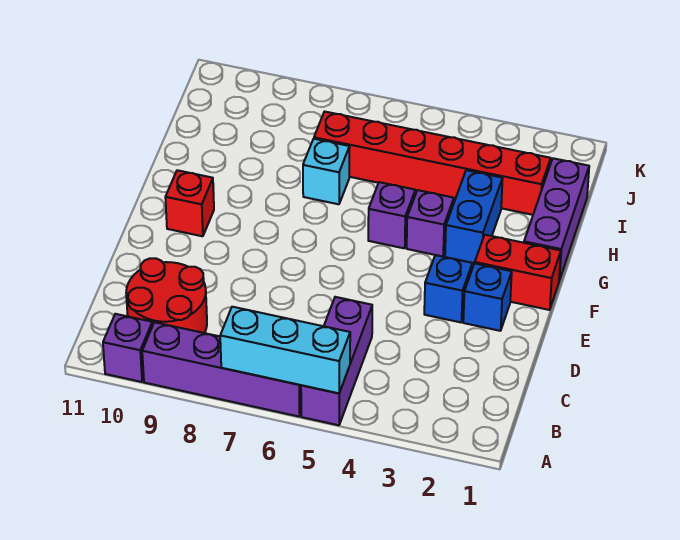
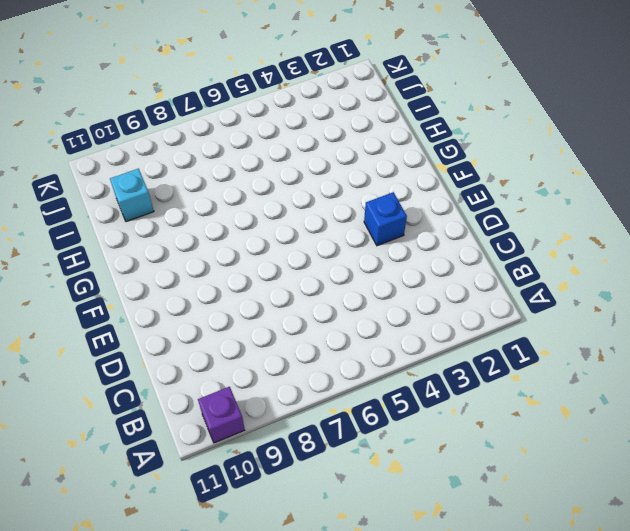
cyan brick I10 level 1 -> cyan brick H7 level 1
none -> purple brick A5:C5 level 1
none -> purple brick A6:A9 level 1
none -> red round brick B9:C10 level 1

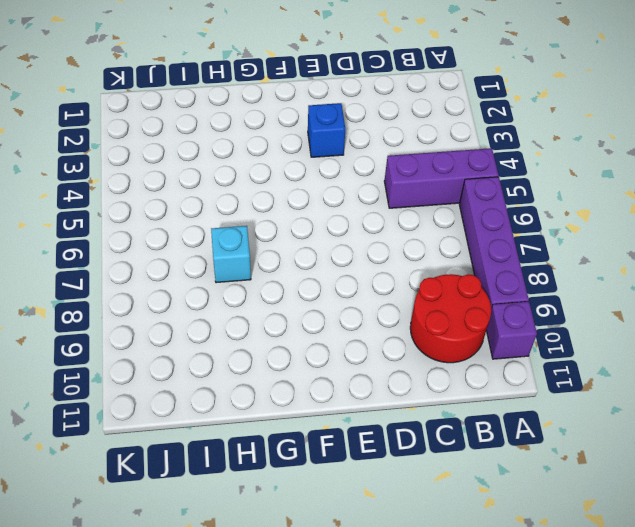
none -> blue brick E2 level 1
none -> red brick F1:F2 level 1
none -> red brick F10 level 1

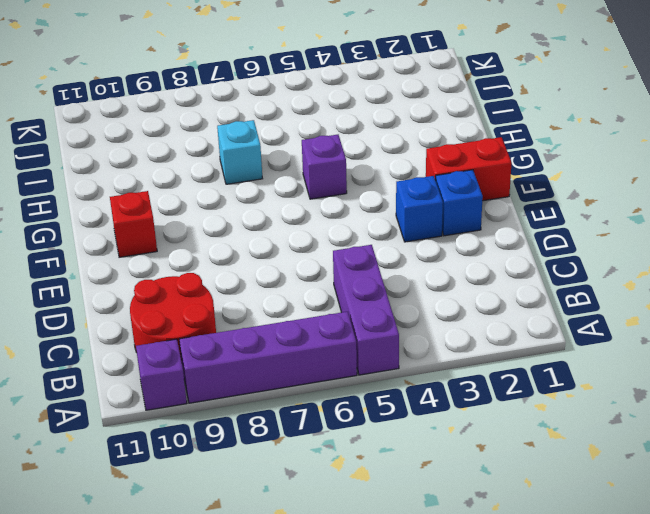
none -> purple brick G1:I1 level 1
none -> blue brick G3:H3 level 1
none -> purple brick G4 level 1

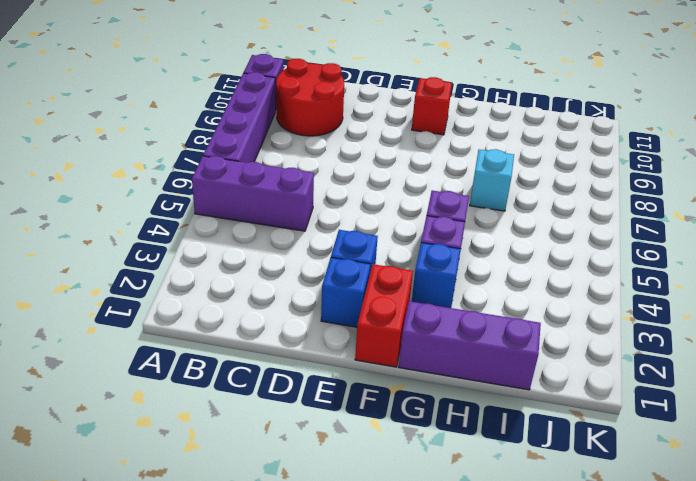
blue brick G3 level 1 -> blue brick G3:H3 level 1
none -> red brick I2:I7 level 1
none -> cyan brick A5:A7 level 2

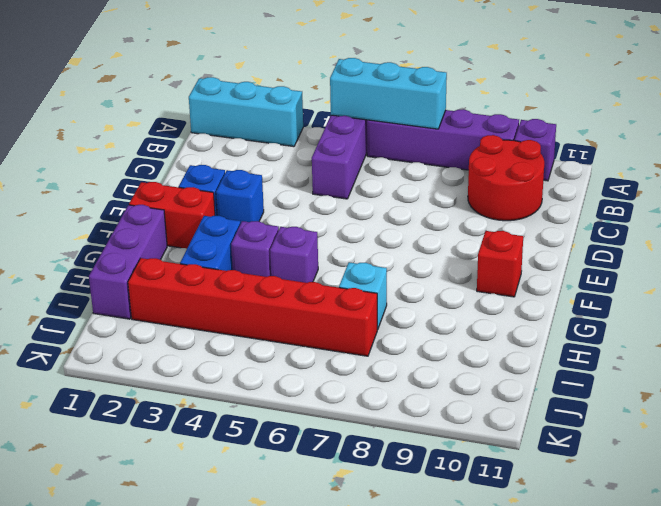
cyan brick A1:A3 level 1 -> none

